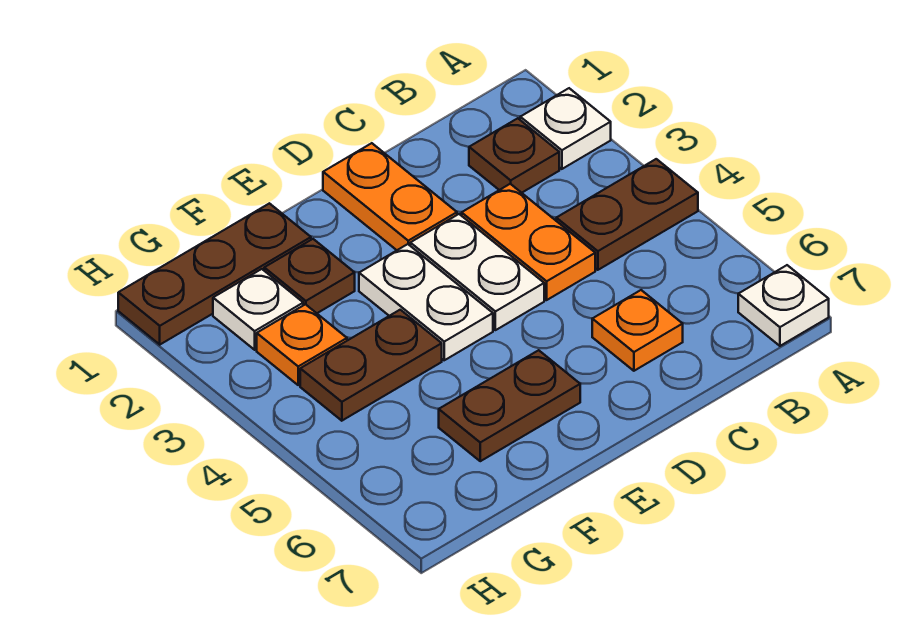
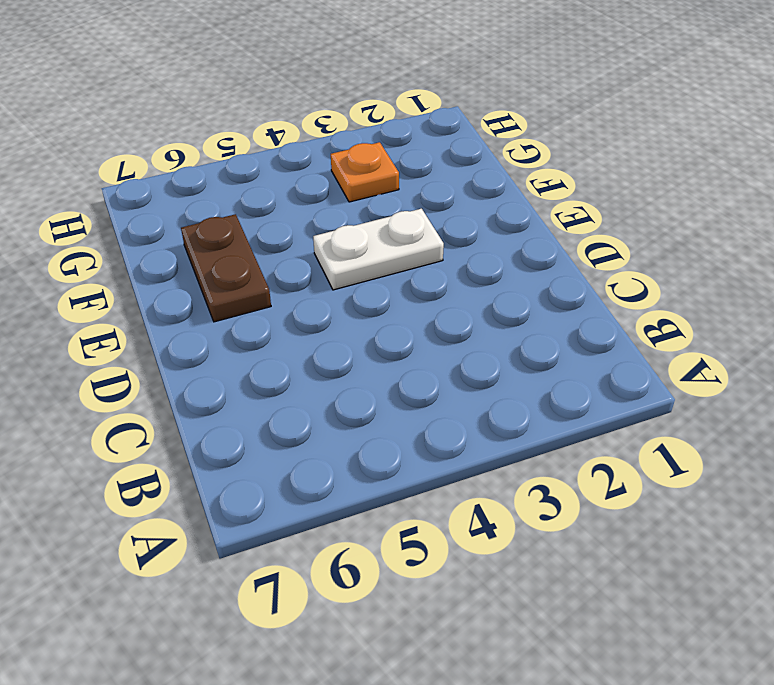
none -> white plate A2 level 1
none -> brown plate A4:B4 level 1
none -> white plate A7 level 1

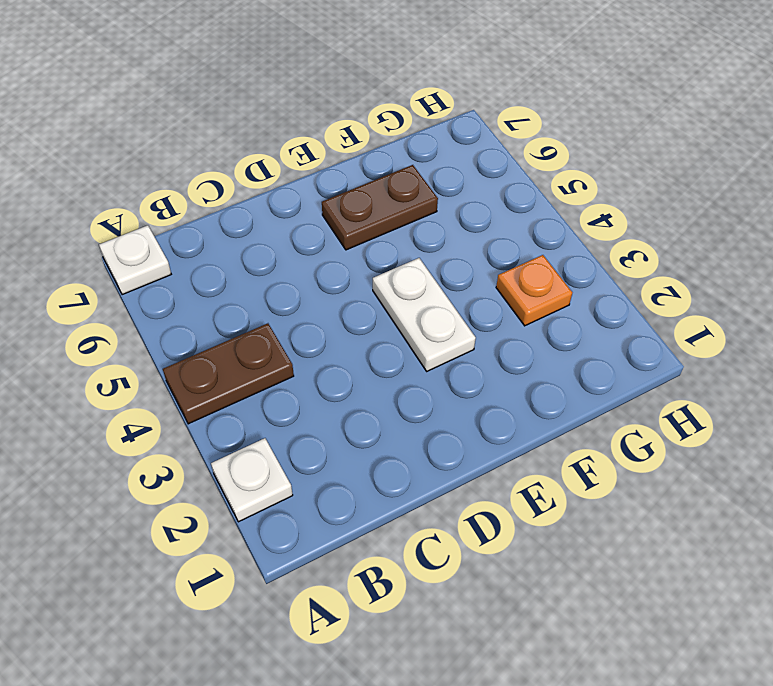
none -> brown plate B2 level 1
none -> orange plate C3:C4 level 1
none -> orange plate C6 level 1

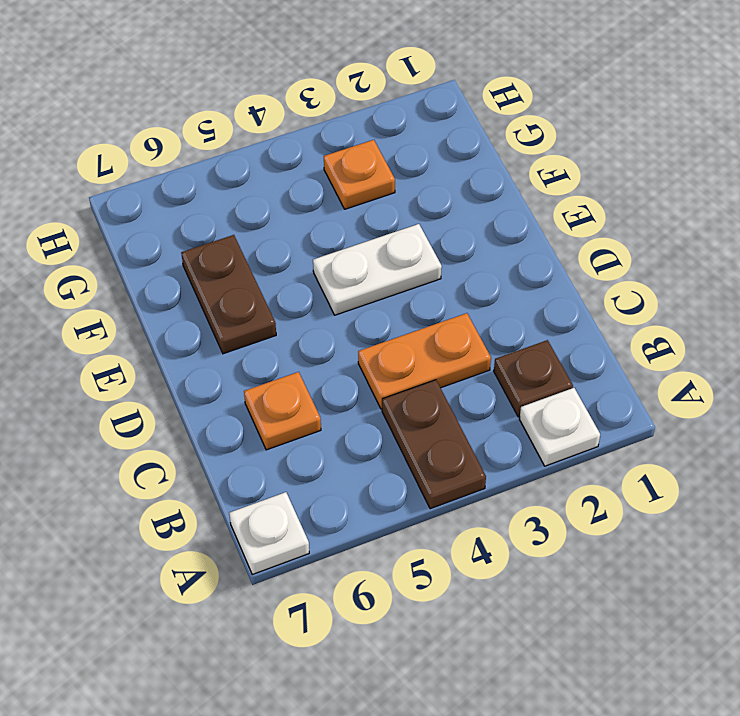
none -> orange plate D1:D2 level 1
none -> white plate D3:D4 level 1
none -> brown plate F1:H1 level 1

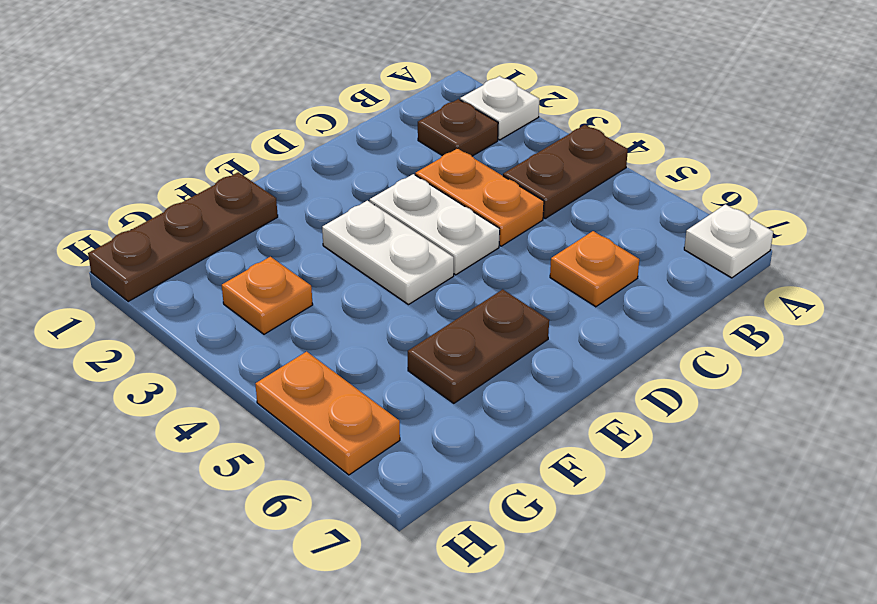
orange plate H5:H6 level 1 -> orange plate D1:D2 level 1
none -> brown plate F2 level 1
none -> brown plate F4:G4 level 1
none -> white plate G2 level 1

